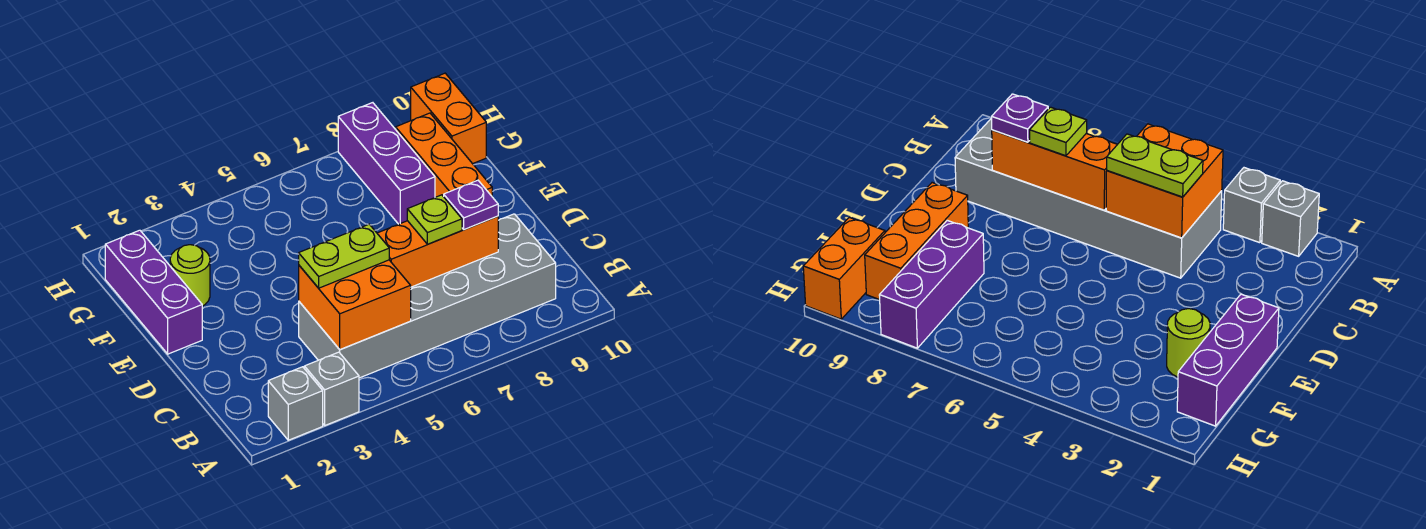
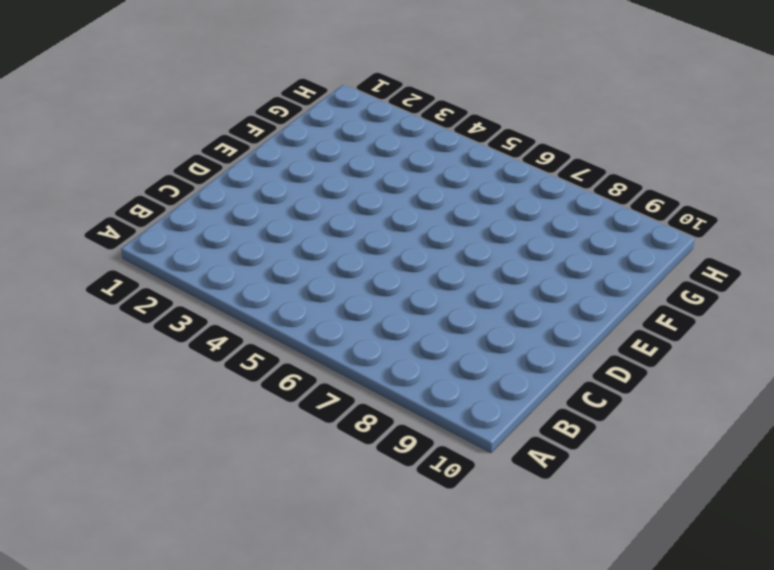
none -> grey brick A2 level 1
none -> grey brick A3 level 1
none -> grey brick B4:C9 level 1

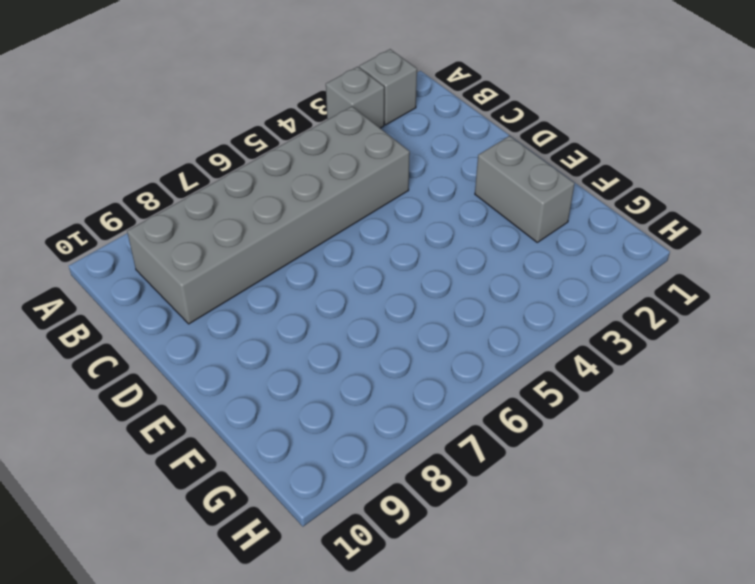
grey brick E2:F2 level 1 -> lime round brick F2 level 1
none -> purple brick E1:G1 level 1
none -> orange brick E9:G9 level 1
none -> purple brick F8:H8 level 1

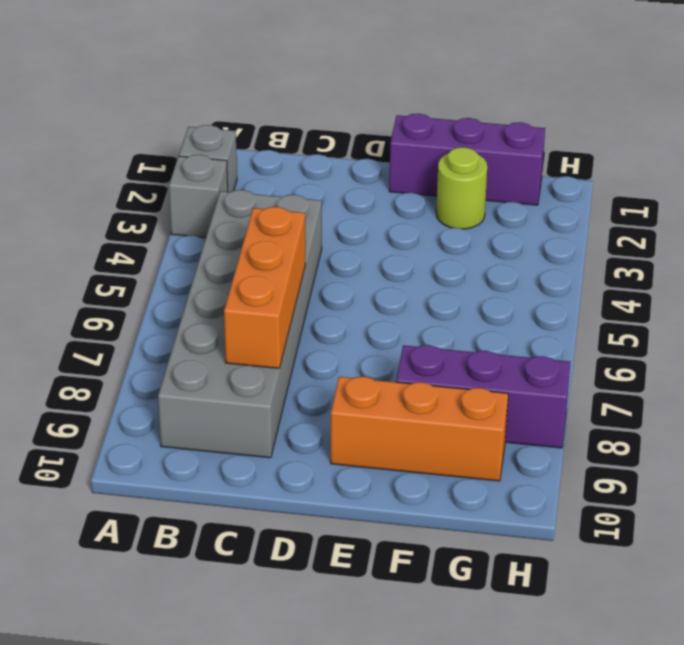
none -> orange brick G10:H10 level 1
none -> orange brick B4:C5 level 2
none -> lime plate C4:C5 level 3

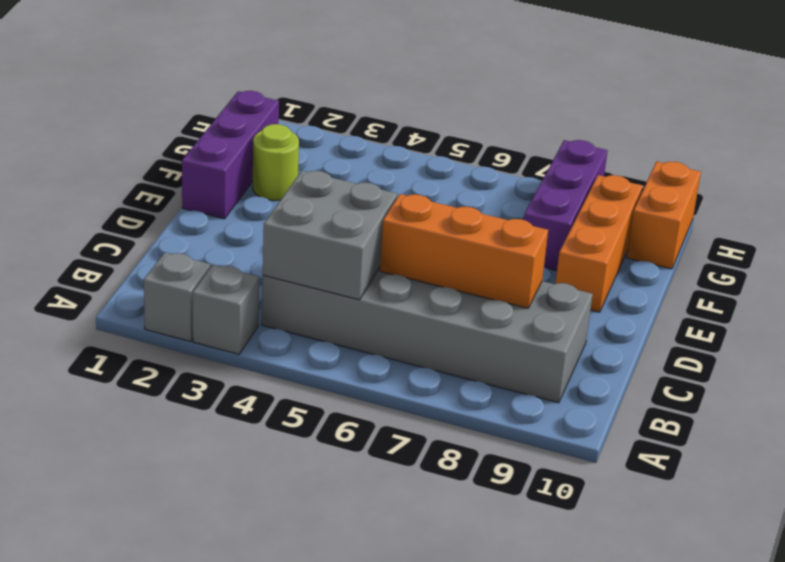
grey brick B4:C5 level 2 -> orange brick B4:C5 level 2
none -> lime plate C4:C5 level 3
none -> lime plate C7 level 3
none -> purple plate C8 level 3

